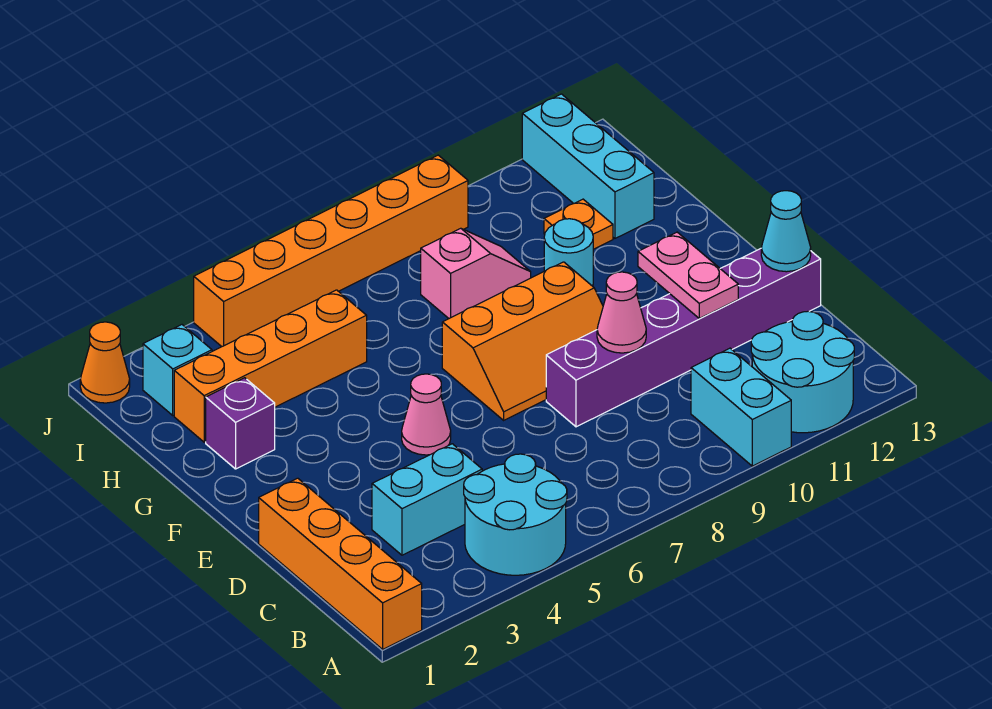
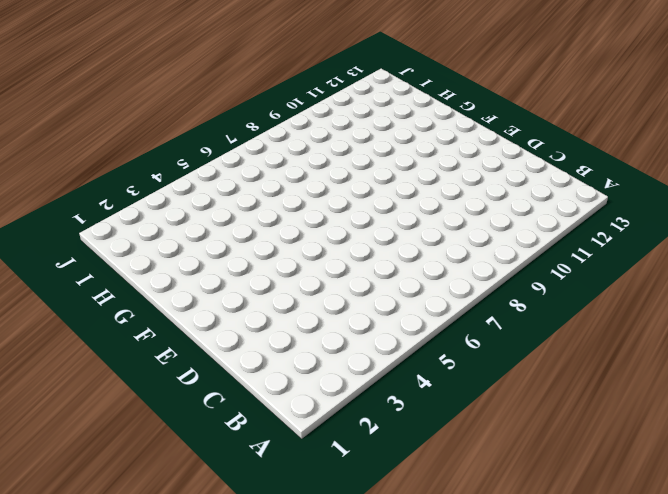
none -> orange brick A1:D1 level 1
none -> cyan round brick A4:B5 level 1
none -> cyan brick A10:B10 level 1

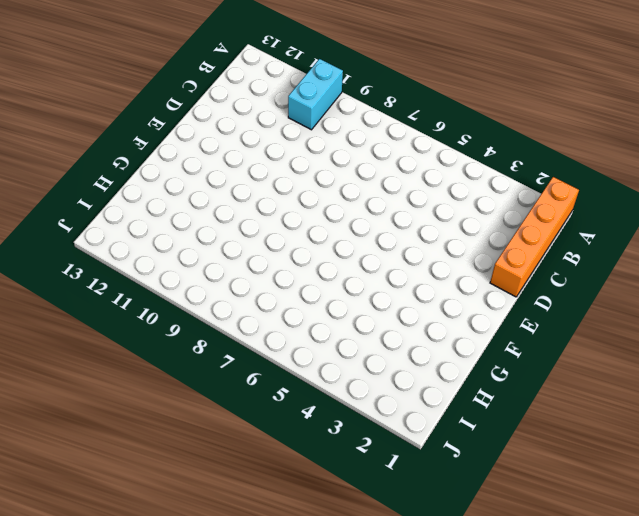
none -> cyan round brick A4:B5 level 1
none -> cyan round brick A11:B12 level 1
none -> cyan brick C3:C4 level 1

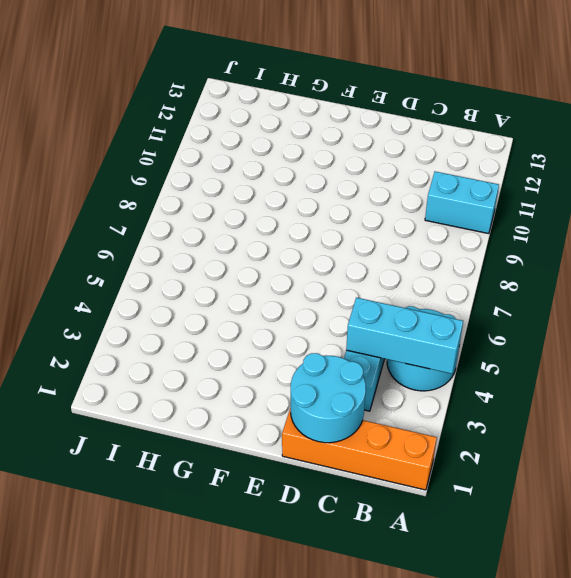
cyan brick A4:C4 level 2 -> cyan brick H12:J12 level 1
cyan round brick C1:D2 level 2 -> cyan round brick A11:B12 level 1
none -> purple brick D8:D13 level 1
none -> pink cone E5 level 1
none -> orange slope E7:F9 level 1 top F

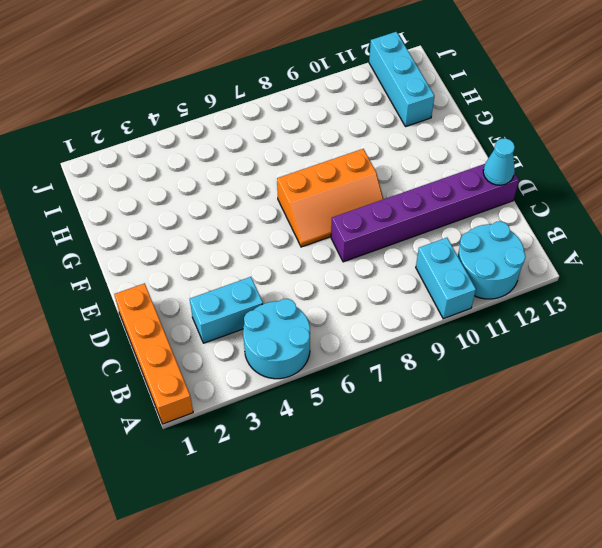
none -> pink cone E5 level 1
none -> purple brick G2 level 1
none -> cyan round brick G10 level 1

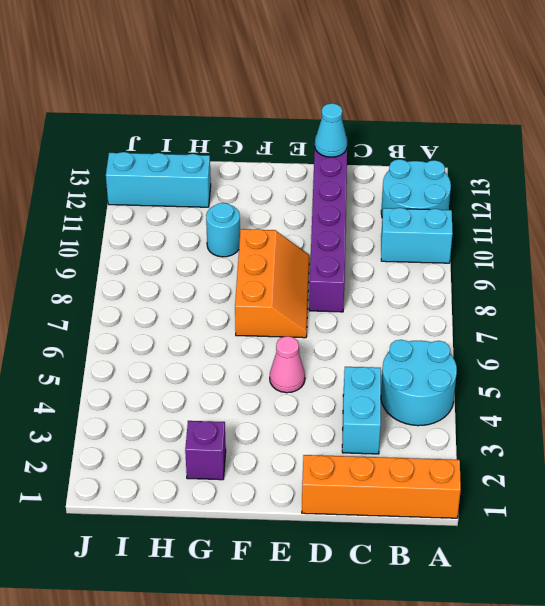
none -> orange brick H2:H5 level 1
none -> pink slope H8:H9 level 1 top 8
none -> orange plate H11 level 1

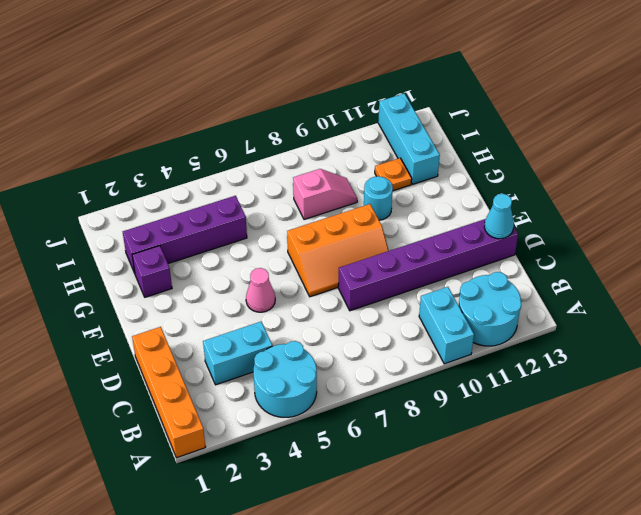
purple brick H2:H5 level 1 -> orange brick H2:H5 level 1
none -> cyan brick I2 level 1
none -> orange cone J1 level 1
none -> orange brick J4:J9 level 1

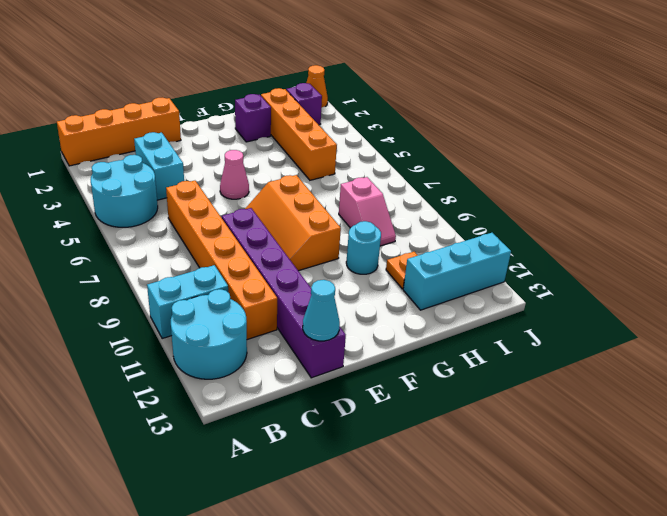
orange brick C6:C11 level 1 -> orange brick J4:J9 level 1
purple brick I2 level 1 -> cyan brick I2 level 1
none -> pink cone D9 level 2
none -> pink plate D11:E11 level 2

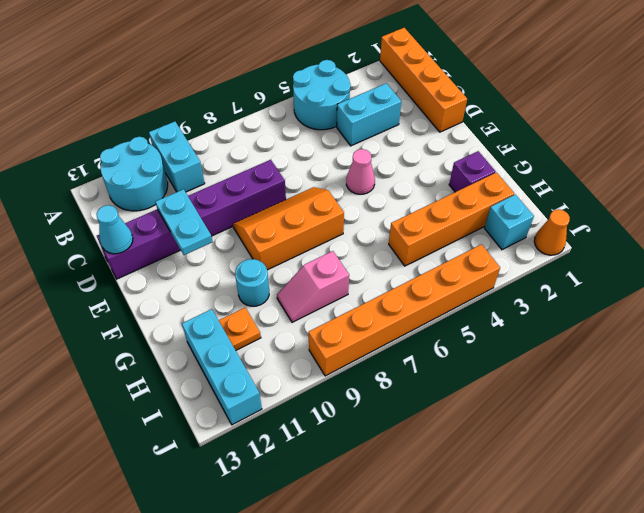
cyan plate D11:E11 level 2 -> pink plate D11:E11 level 2
none -> pink cone D9 level 2

